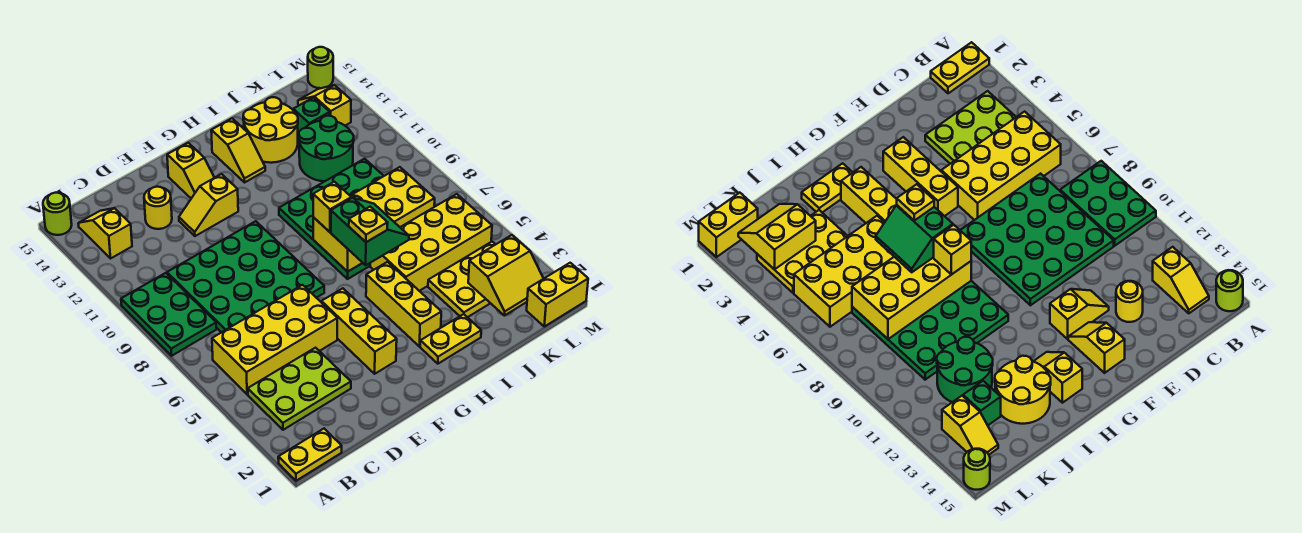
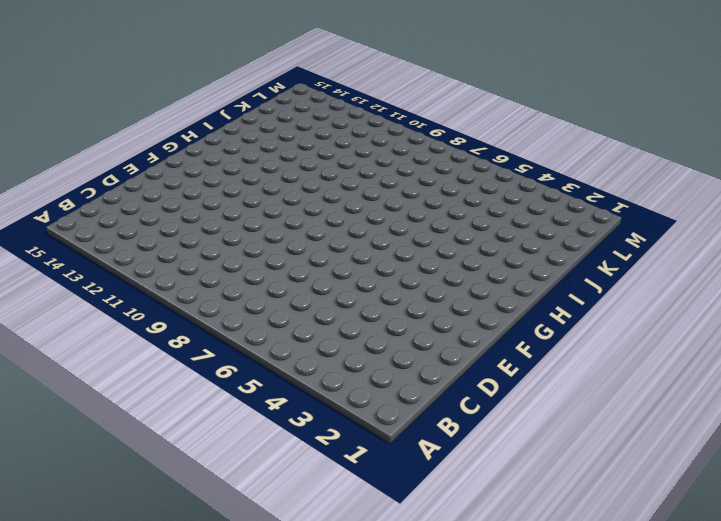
none -> yellow plate A1:B1 level 1
none -> green plate A8:B10 level 1
none -> lime round brick A15 level 1

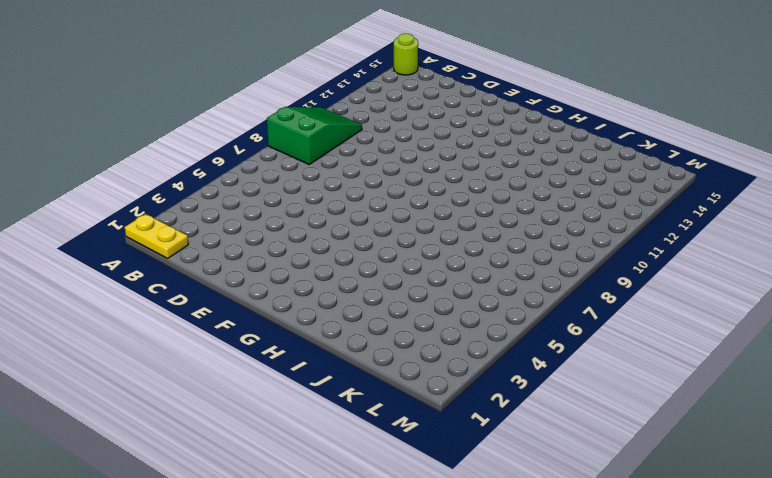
green slope A8:B10 level 1 top 8 -> green plate A8:B10 level 1
none -> lime plate B3:D4 level 1
none -> yellow brick B5:E6 level 1
none -> yellow slope B13:B14 level 1 top 13

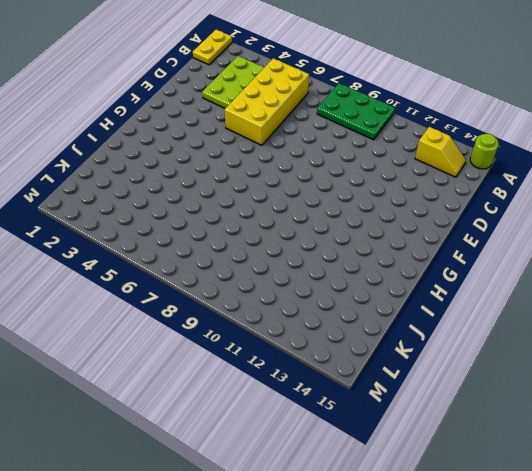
none -> green plate C7:F10 level 1
none -> yellow round brick D13 level 1
none -> yellow slope E12:F12 level 1 top F

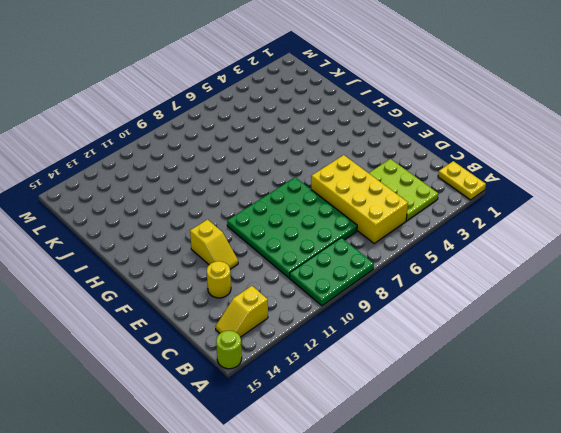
none -> yellow brick F3:F5 level 1
none -> yellow slope F13:F14 level 1 top 14
none -> yellow plate H2:I2 level 1

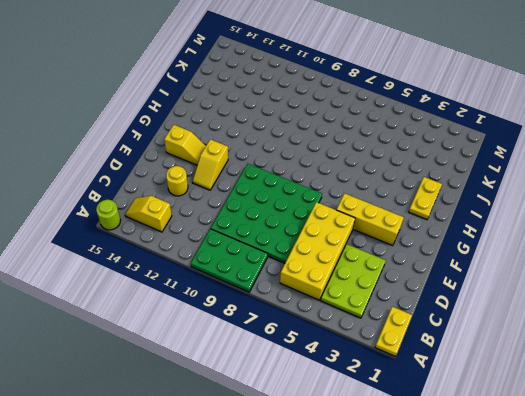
none -> yellow brick H3:H5 level 1
none -> green plate H7:K10 level 1
none -> yellow slope H13:H14 level 1 top 14

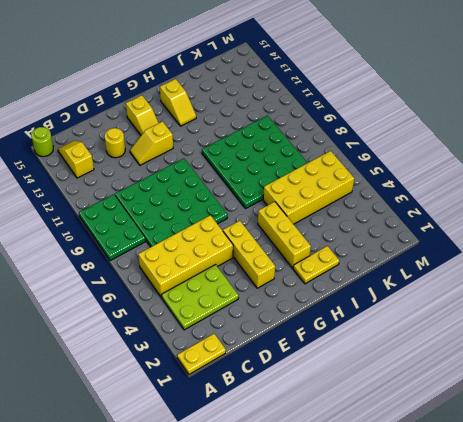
none -> yellow round brick I13:J14 level 1
none -> yellow plate J3:L4 level 1
none -> green round brick J11:K12 level 1

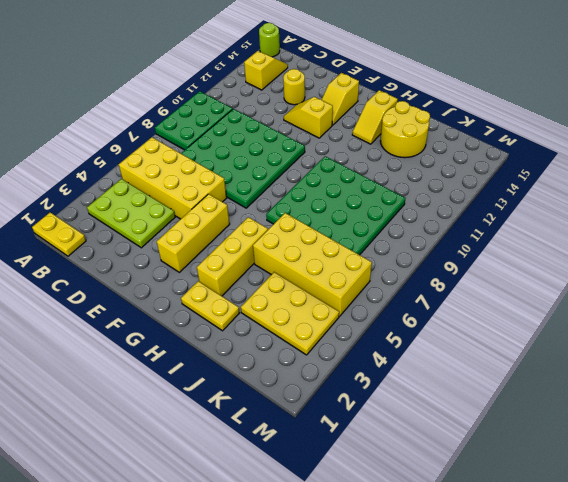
none -> green round brick J11:K12 level 1
none -> green brick K13 level 1
none -> yellow brick L1:M1 level 1

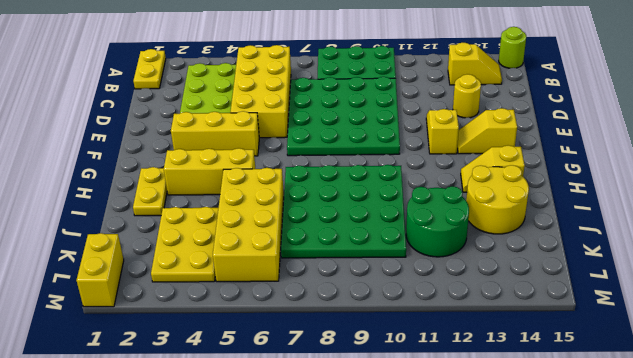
none -> green brick K13 level 1
none -> yellow slope L13:L14 level 1 top 13
none -> lime round brick M15 level 1

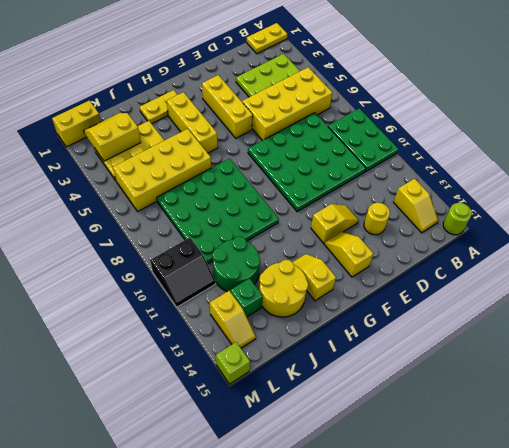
black slope L10:M11 level 1 top 10 -> none
lime brick M15 level 1 -> lime round brick M15 level 1
none -> yellow brick H7:K8 level 2
none -> green slope H6:I7 level 3 top H
none -> yellow brick H8 level 3

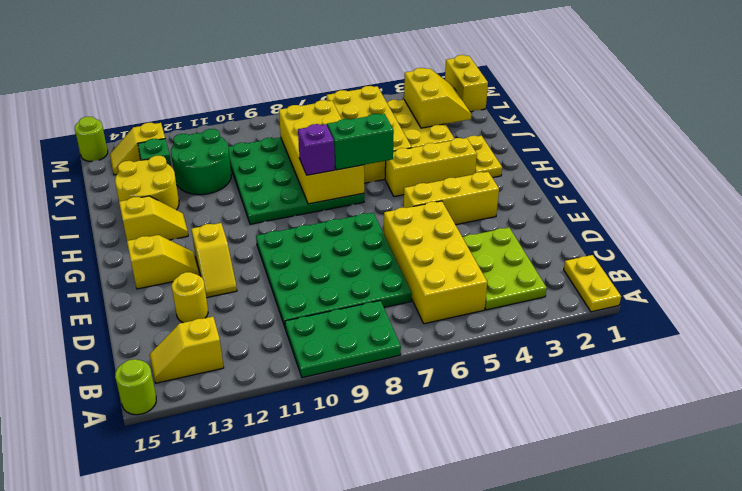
purple brick H8 level 3 -> yellow brick H8 level 3
none -> yellow plate H6 level 4

